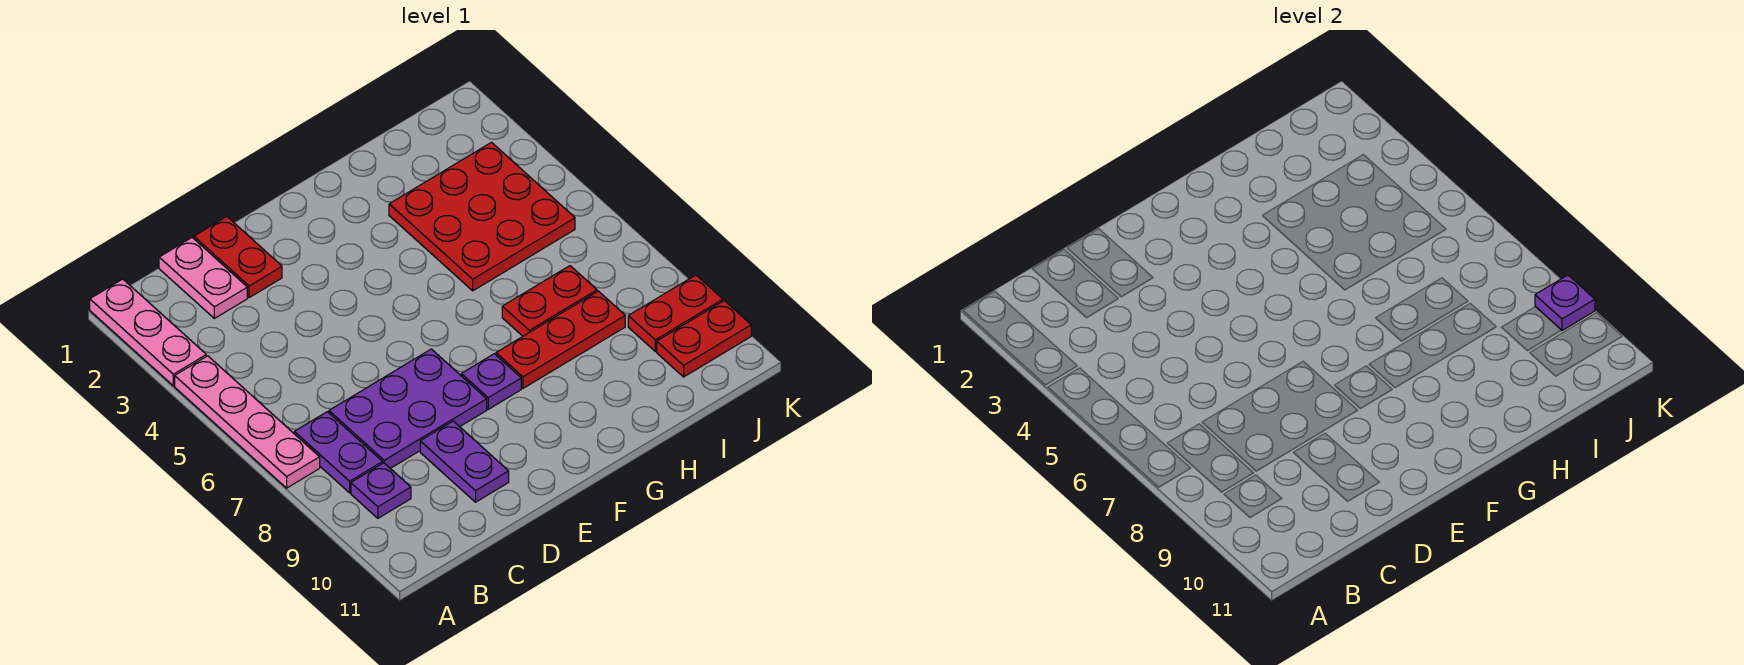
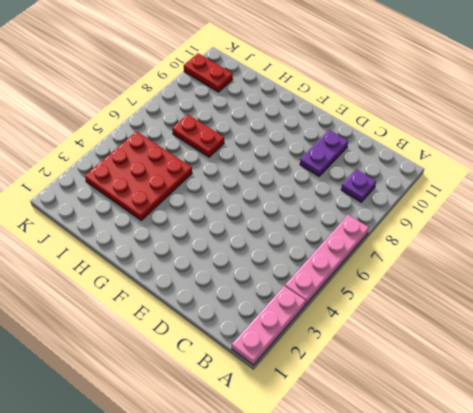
none -> purple plate B7:B8 level 1
none -> pink plate C1:C2 level 1
none -> purple plate C7:E8 level 1

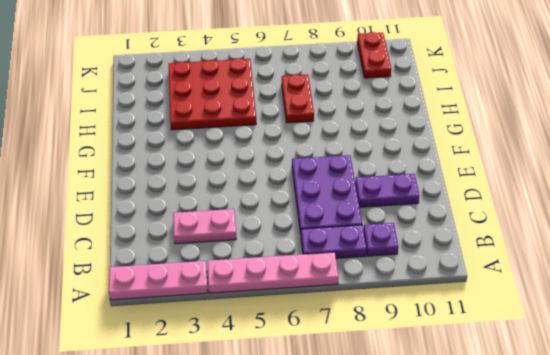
pink plate C3:C4 level 1 -> pink plate C1:C2 level 1
none -> red plate D1:D2 level 1
none -> purple plate F8 level 1
none -> red plate G8:I8 level 1

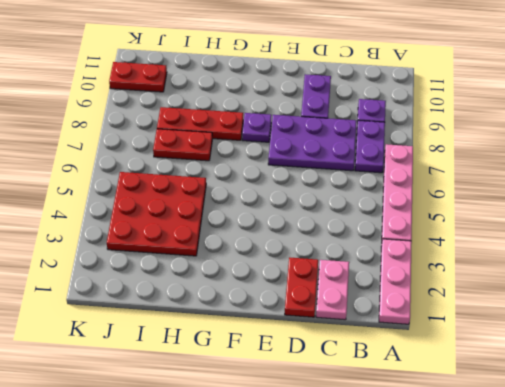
none -> red plate J9:K9 level 1
none -> purple plate K9 level 2

